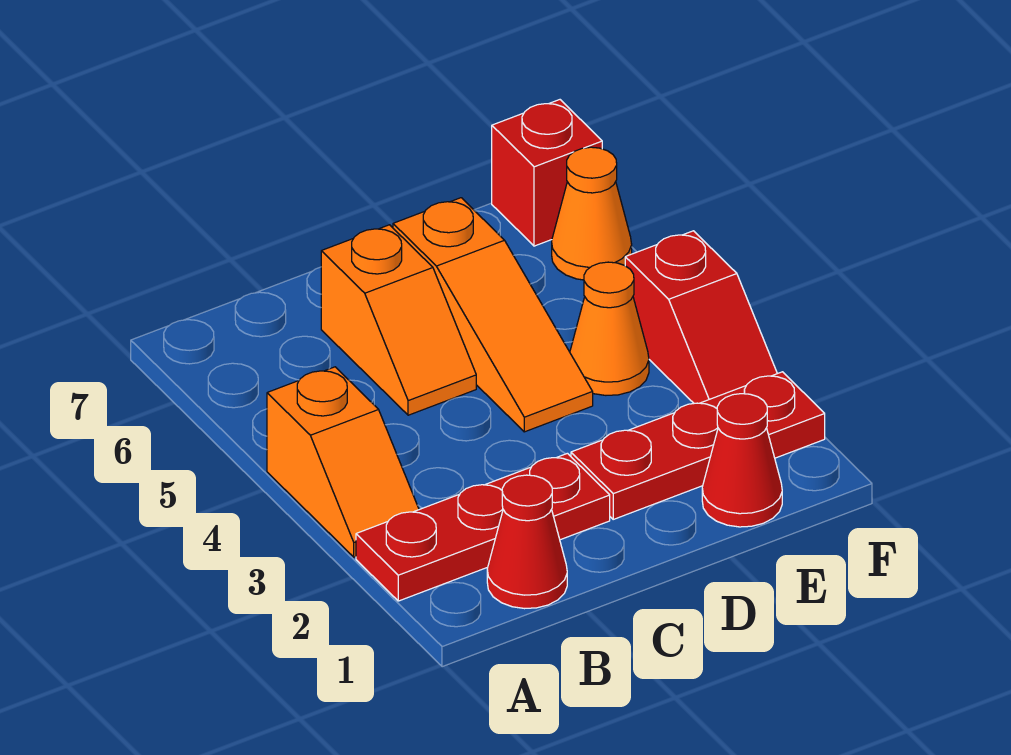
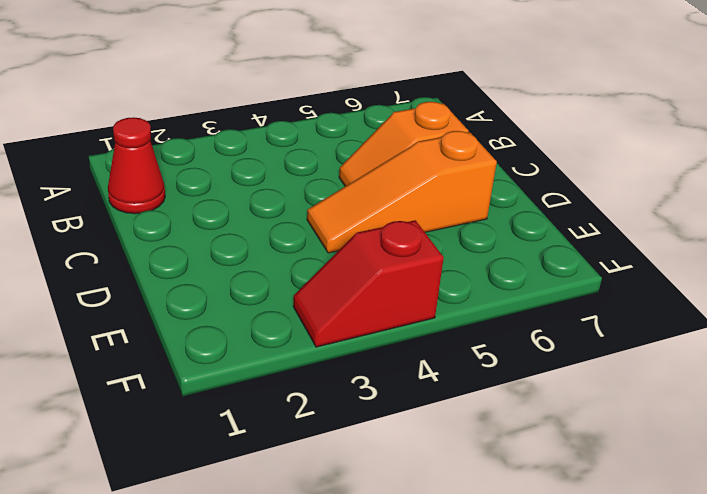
none -> red plate A2:C2 level 1
none -> orange slope A3:A4 level 1 top 4

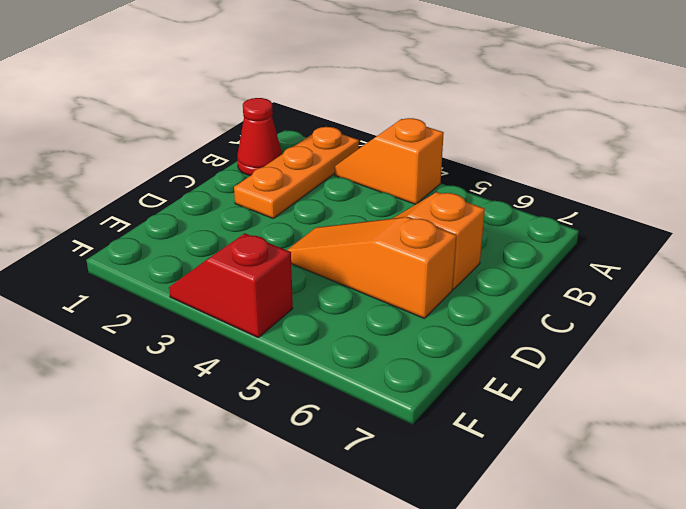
orange plate A2:C2 level 1 -> red plate A2:C2 level 1
none -> red plate D2:F2 level 1
none -> red cone E1 level 1

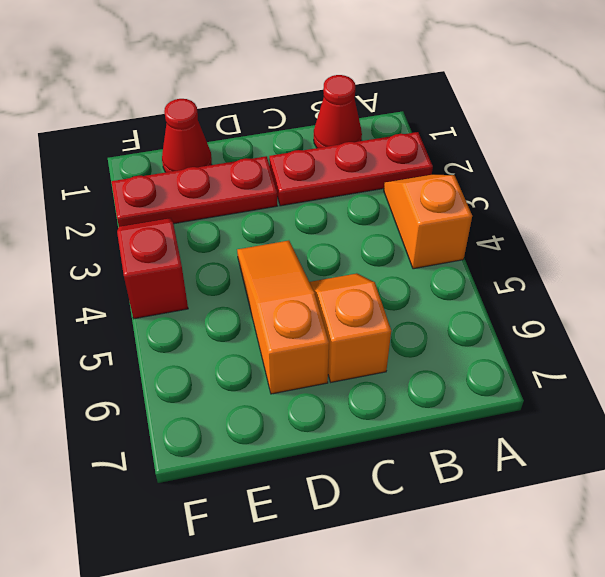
none -> orange cone E4 level 1
none -> orange cone F6 level 1

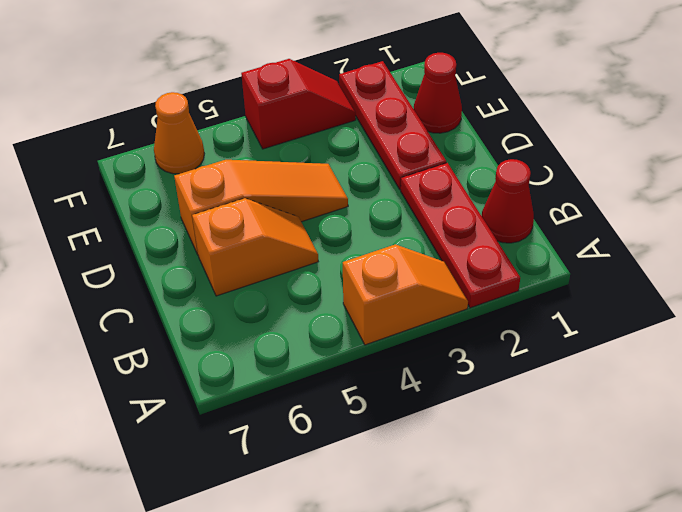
none -> orange cone E4 level 1
none -> red brick F7 level 1

